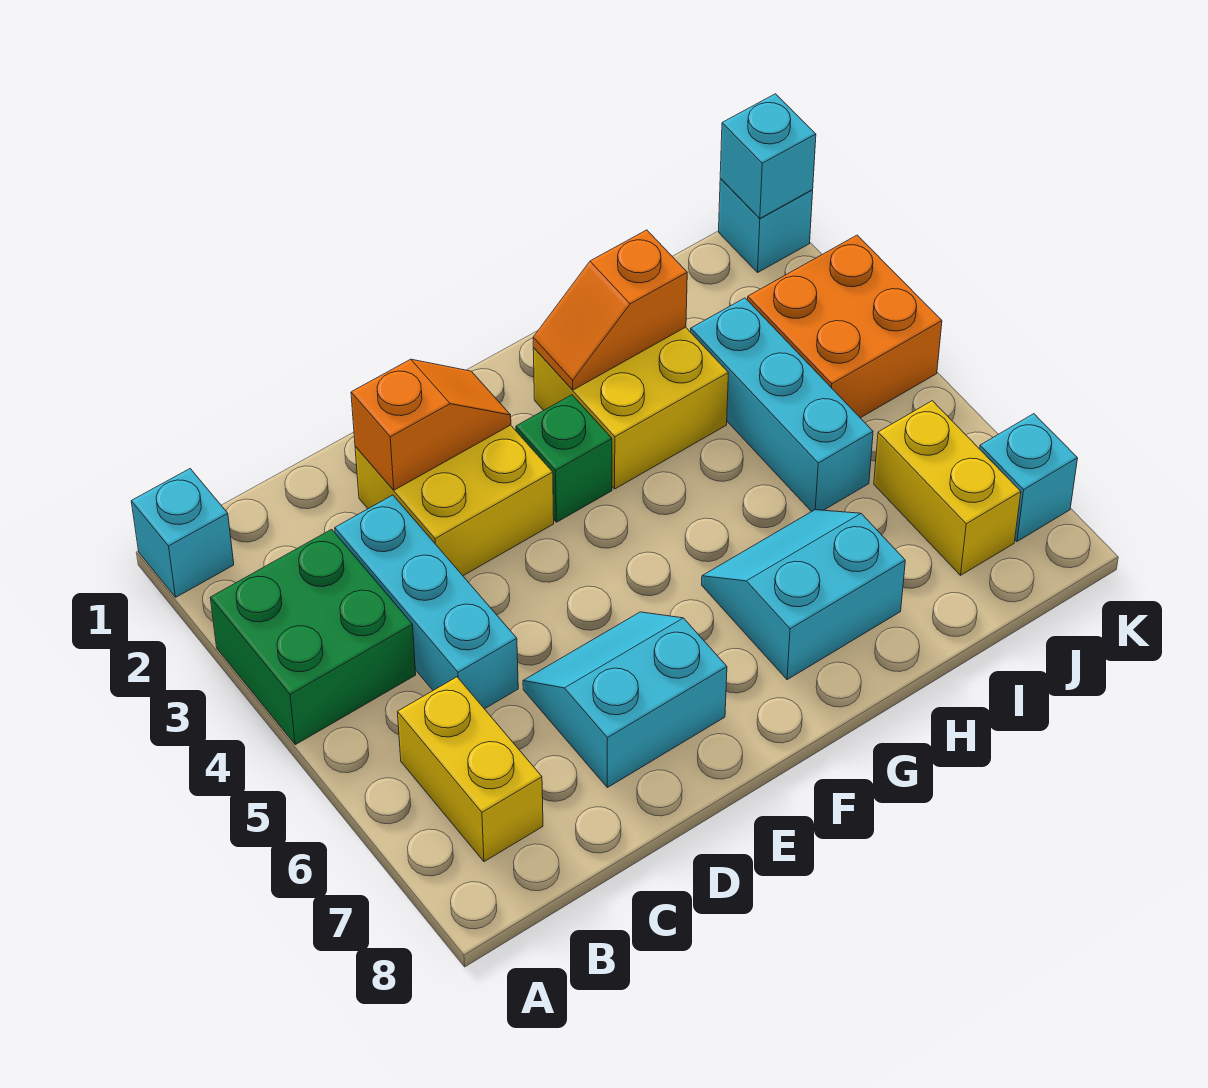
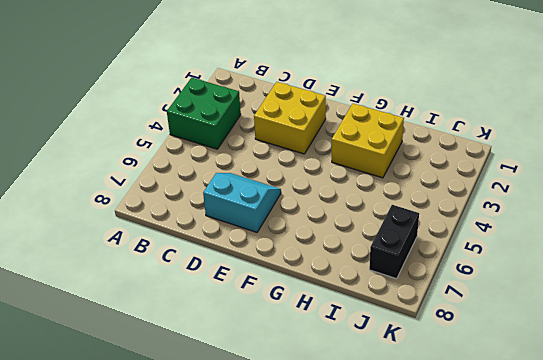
black brick J6:J7 level 1 -> yellow brick J6:J7 level 1
none -> cyan brick A1 level 1
none -> yellow brick B6:B7 level 1
none -> cyan brick C3:C5 level 1

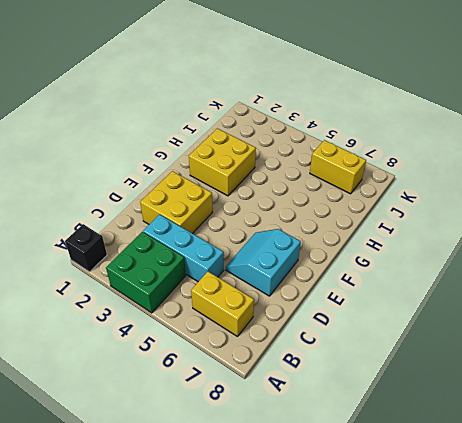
black brick A1 level 1 -> cyan brick A1 level 1
none -> green brick F3 level 1
none -> cyan slope G6:H7 level 1 top 7
none -> cyan brick I3:I5 level 1

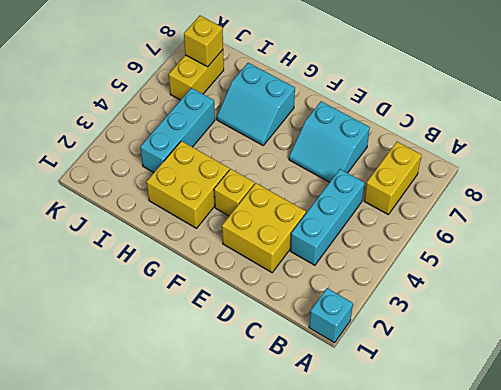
yellow brick F3 level 1 -> green brick F3 level 1
yellow brick J7 level 2 -> none
none -> green brick A3:B4 level 1
none -> orange brick J3:K4 level 1
none -> cyan brick K1 level 1

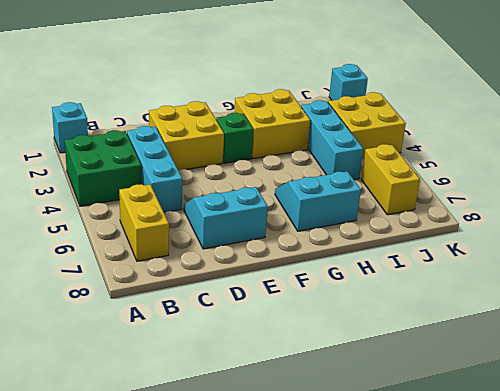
yellow brick J3:K4 level 1 -> orange brick J3:K4 level 1
none -> cyan brick K7 level 1
none -> orange slope D2:E2 level 2 top D
none -> orange slope G2:H2 level 2 top H

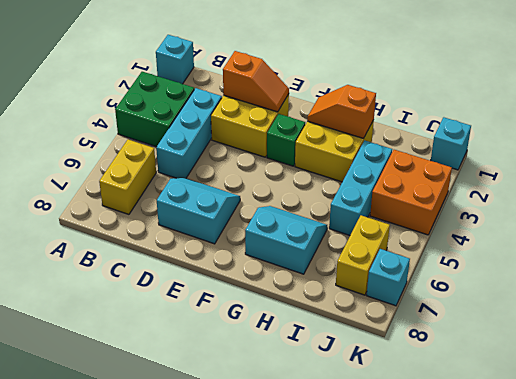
none -> cyan brick K1 level 2

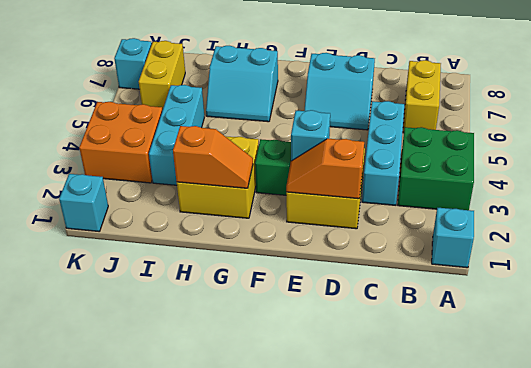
cyan brick E3 level 2 -> cyan brick K1 level 2

